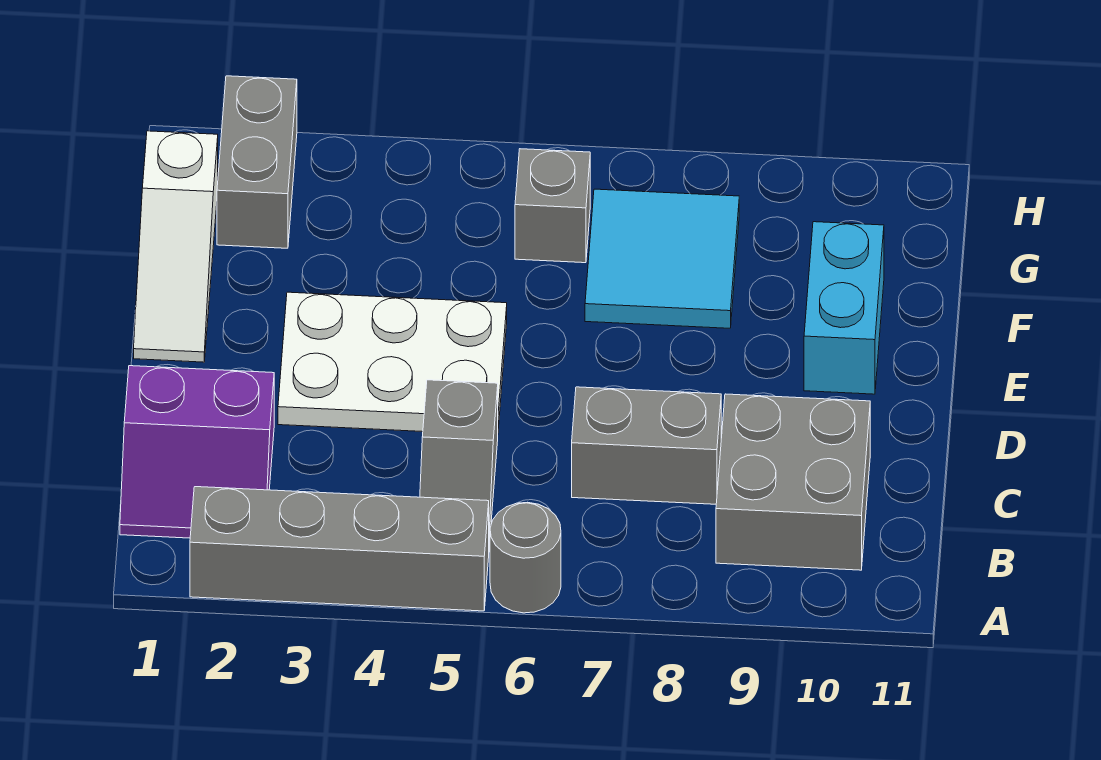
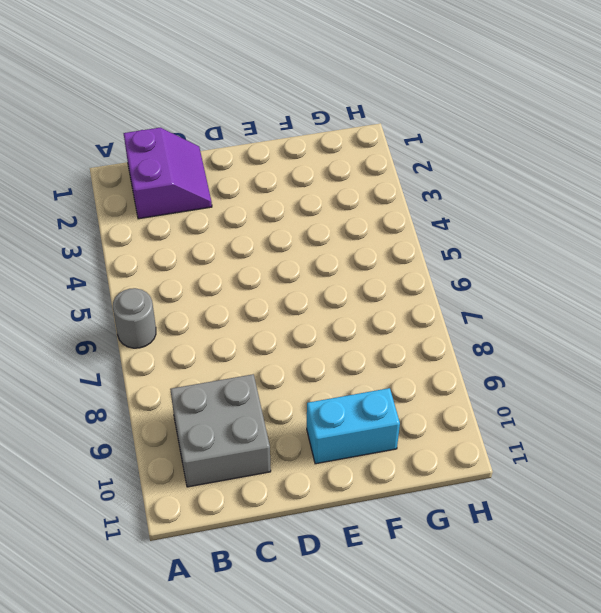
purple slope B1:C2 level 1 top B -> purple slope B1:C2 level 1 top C
none -> grey brick A2:A5 level 1
none -> grey slope B5:C5 level 1 top C
none -> grey brick C7:C8 level 1

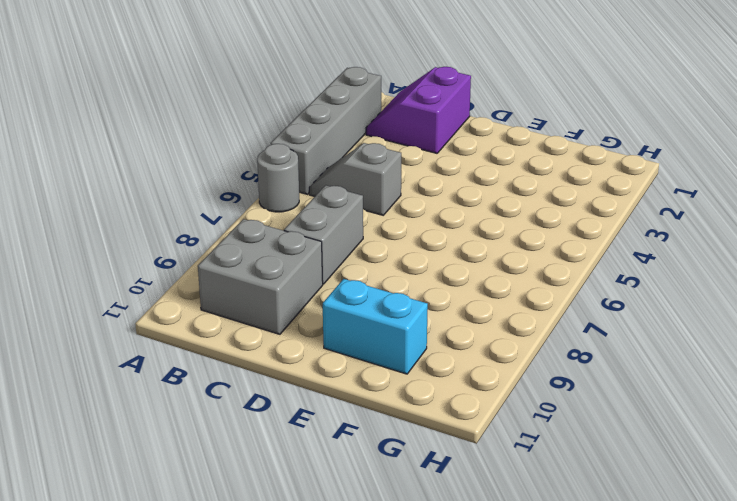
none -> white plate D3:E5 level 1
none -> white slope E1:G1 level 1 top G
none -> cyan tile F7:G8 level 1

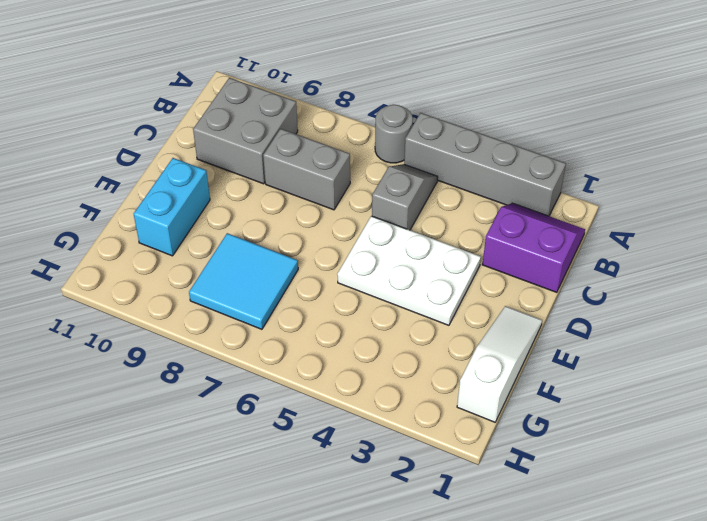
none -> grey brick G2:H2 level 1
none -> grey brick G6 level 1

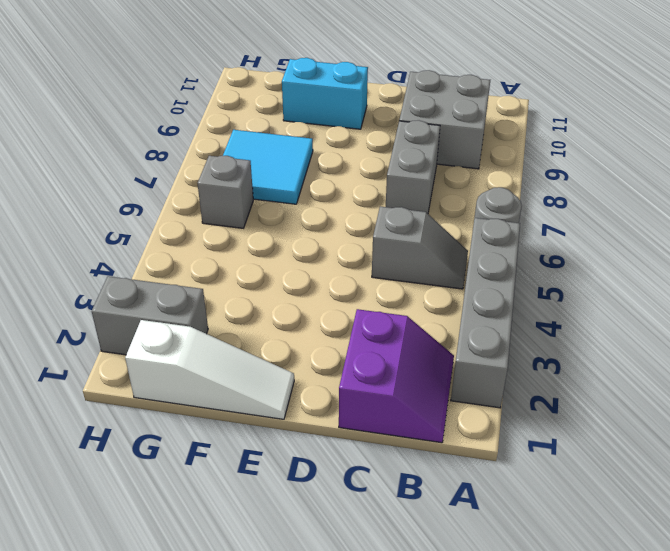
none -> white plate D3:E5 level 1

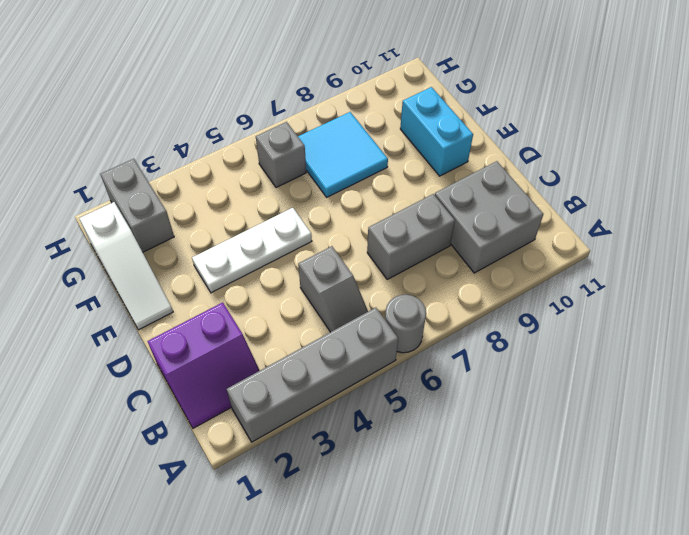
white plate E3:E5 level 1 -> white plate D3:E5 level 1

